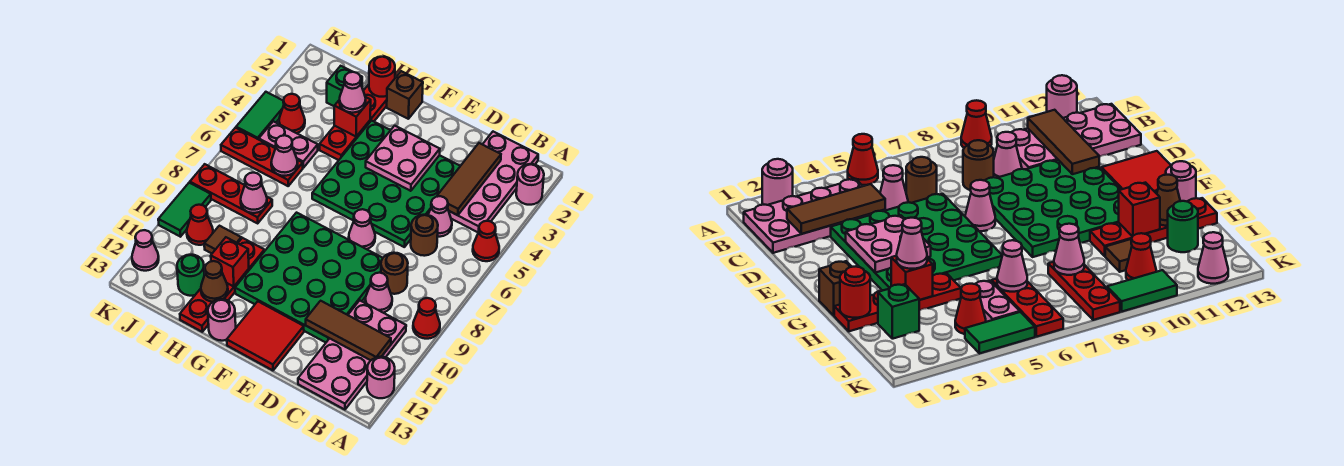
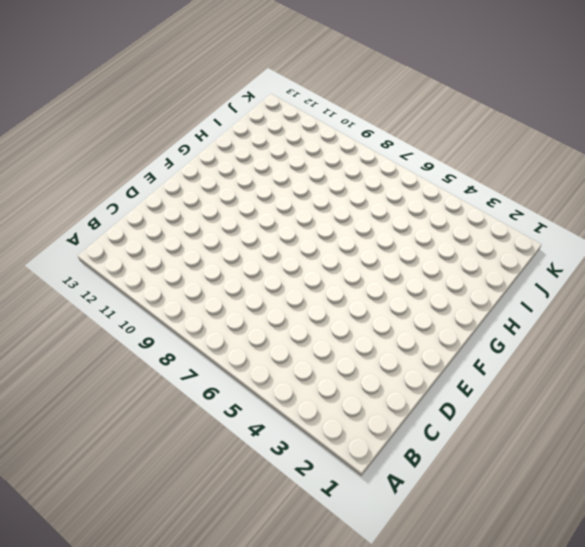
none -> pink round brick A2 level 1
none -> red cone A5 level 1
none -> red cone A9 level 1
none -> pink round brick A12 level 1

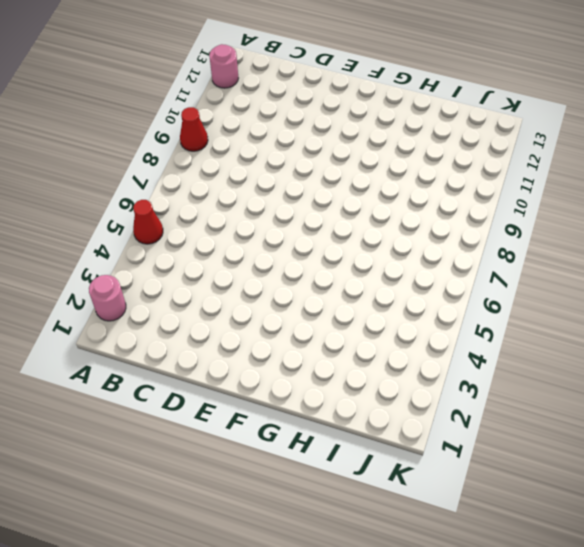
none -> pink plate B1:C4 level 1
none -> pink plate B10:C13 level 1
none -> pink cone C5 level 1
none -> brown round brick C6 level 1

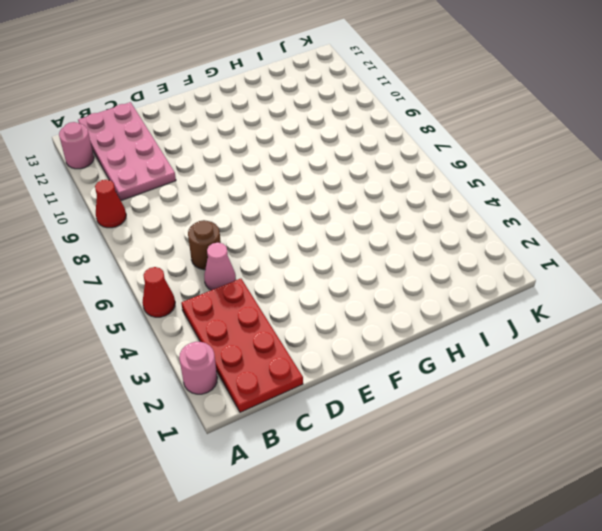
red plate B1:C4 level 1 -> pink plate B1:C4 level 1
none -> brown round brick C8 level 1
none -> pink cone C9 level 1
none -> green plate D3:G6 level 1
none -> green plate D8:G11 level 1

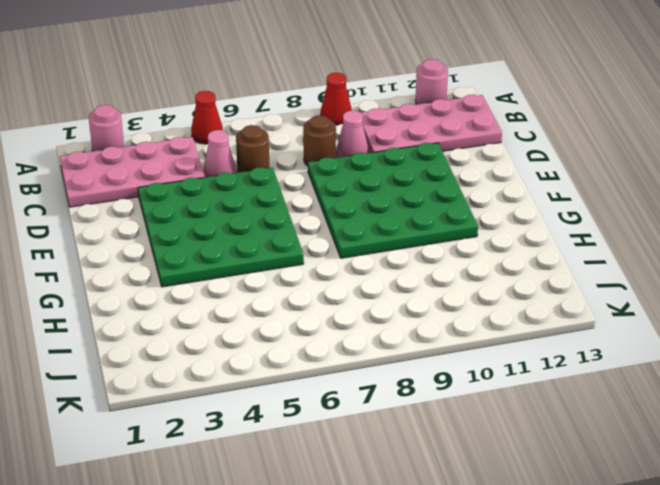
none -> pink cone E7 level 1
none -> red tile E12:F13 level 1
none -> brown brick G1 level 1
none -> pink round brick G13 level 1

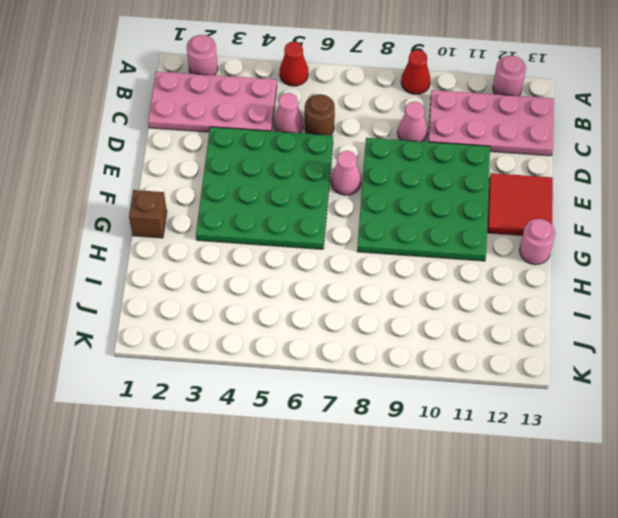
none -> brown round brick C8 level 1
none -> red plate H1:H4 level 1
none -> red plate H10:H13 level 1
none -> green brick I2 level 1

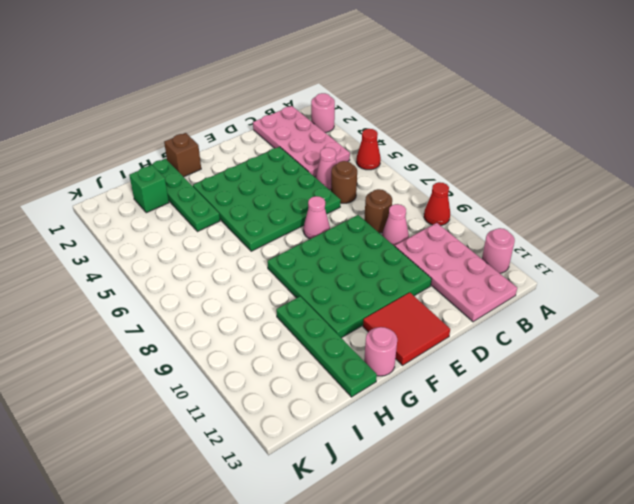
green plate H1:H4 level 1 -> red plate H1:H4 level 1
green plate H10:H13 level 1 -> red plate H10:H13 level 1
none -> pink plate I5:J5 level 1
none -> red plate I6:K6 level 1
none -> red plate I8:K8 level 1
none -> brown tile I10 level 1

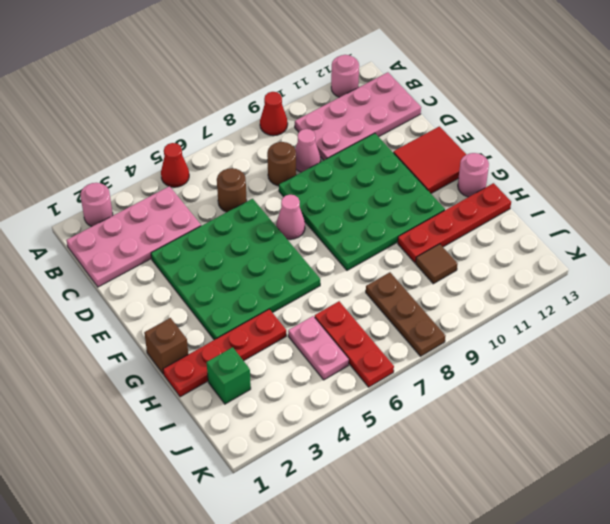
brown plate I8:K8 level 1 -> red plate I8:K8 level 1
none -> pink cone C5 level 1
none -> green round brick I12 level 1
none -> red cone J4 level 1
none -> red cone J10 level 1

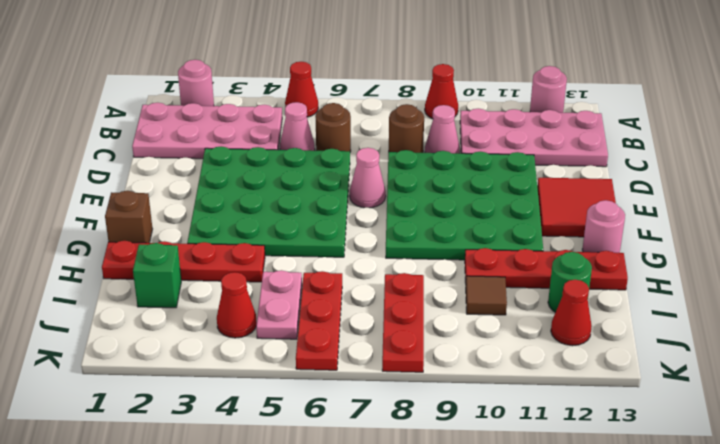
red cone J12 level 1 -> red cone J10 level 1
none -> green tile K4:K5 level 1
none -> green tile K9:K10 level 1
none -> pink cone K12 level 1
none -> brown tile B11:D11 level 2

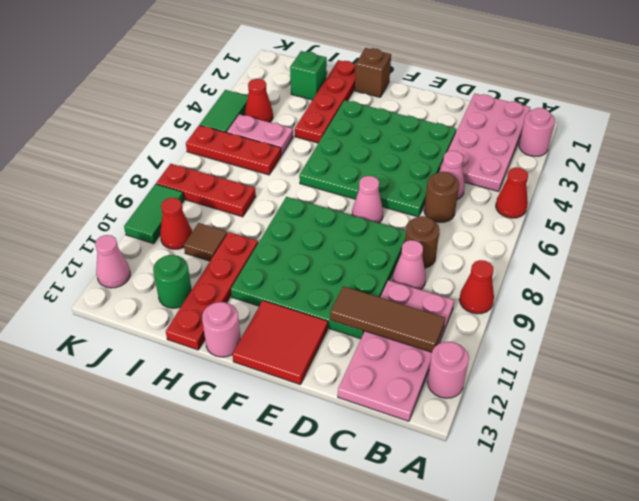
none -> brown tile C2:C4 level 2
none -> pink plate E3:F4 level 2
none -> red round brick H1 level 2
none -> red brick H3 level 2

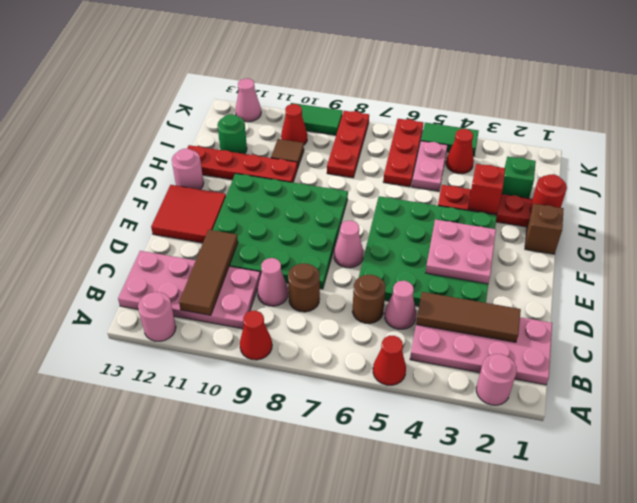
none -> red brick H11 level 2
none -> brown cone H12 level 2
none -> pink cone I6 level 2
none -> pink cone I8 level 2

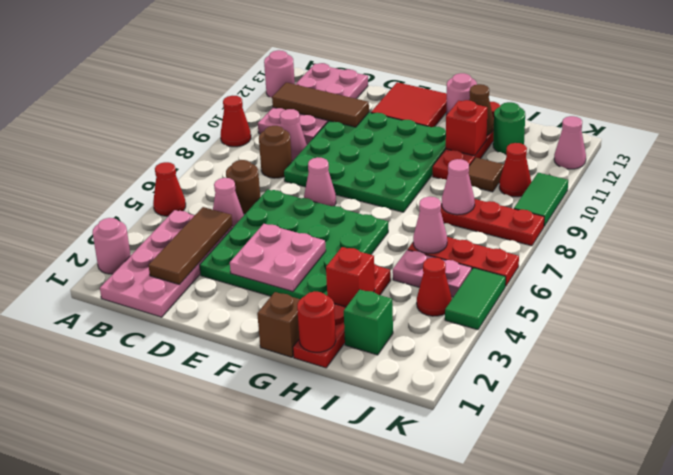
none -> pink cone H3 level 3

